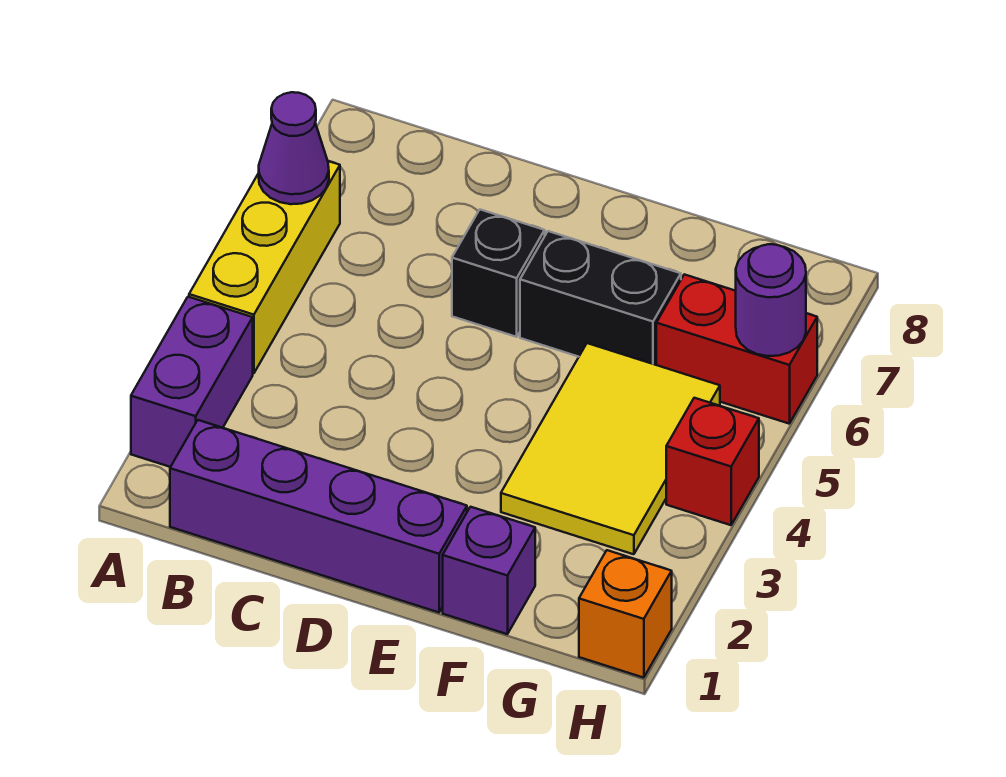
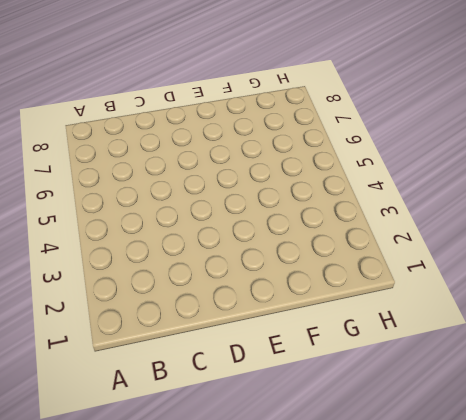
none -> purple brick A2:A3 level 1
none -> yellow brick A4:A6 level 1
none -> purple brick B1:E1 level 1

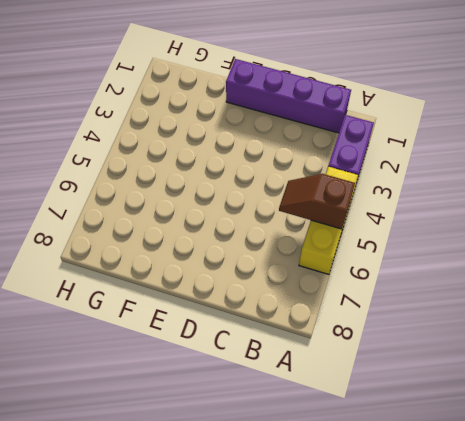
brown slope A5:B5 level 2 top A -> none
none -> black brick D6 level 1
none -> black brick E6:F6 level 1
none -> purple brick F1 level 1

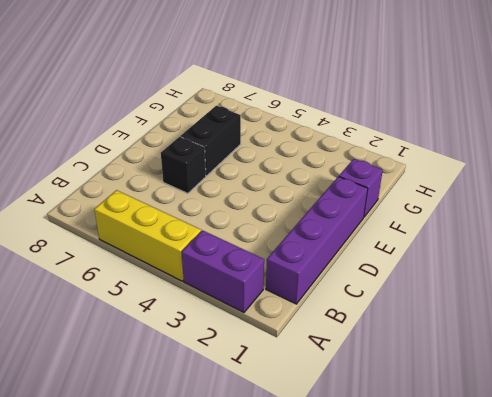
none -> yellow tile F3:G5 level 1
none -> red brick G6:H6 level 1
none -> orange brick H1 level 1

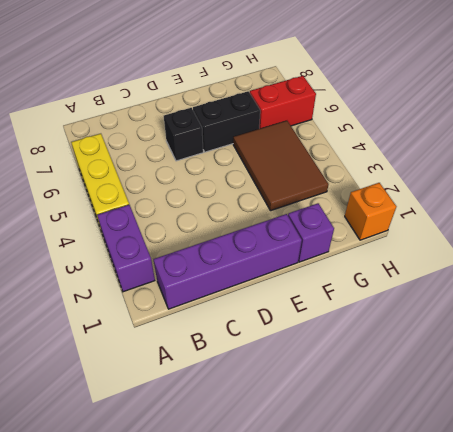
brown tile F3:G5 level 1 -> yellow tile F3:G5 level 1
none -> red brick H4 level 1
none -> purple cone A6 level 2
none -> purple round brick H6 level 2

